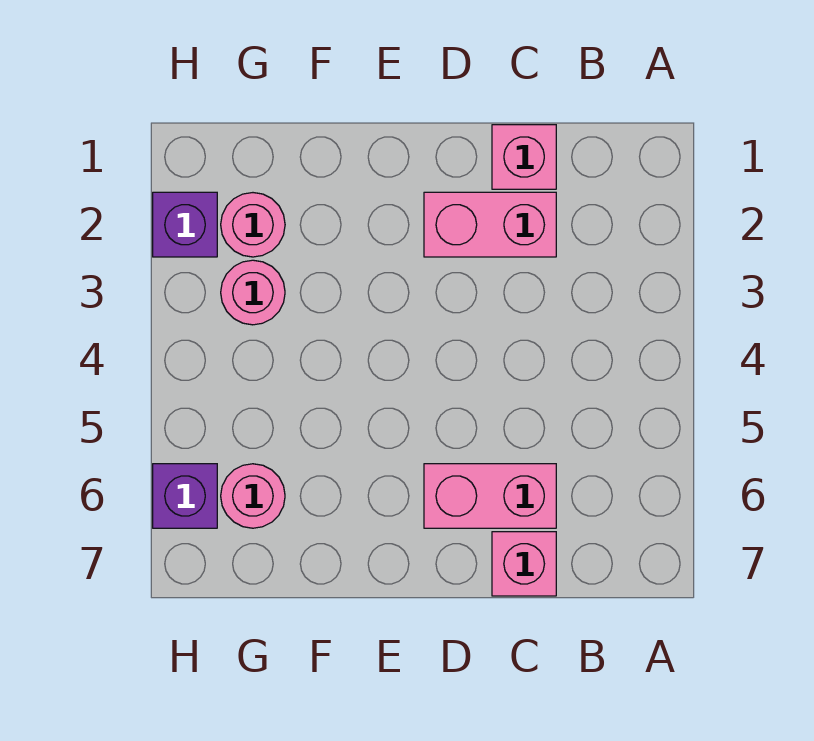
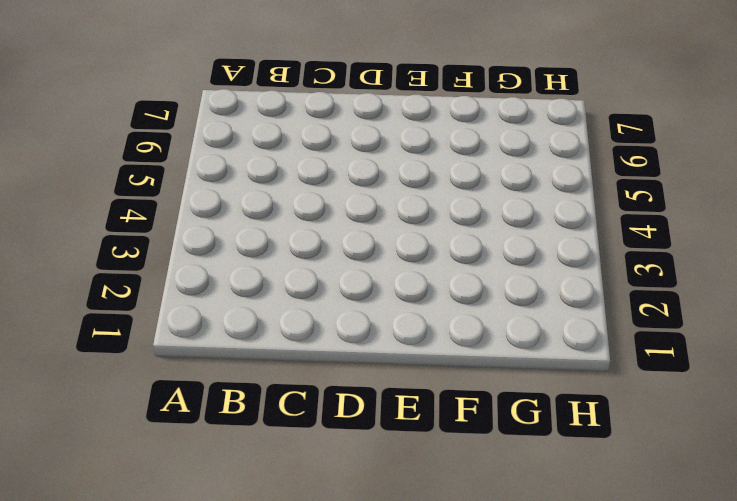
none -> pink brick C1 level 1
none -> pink brick C2:D2 level 1

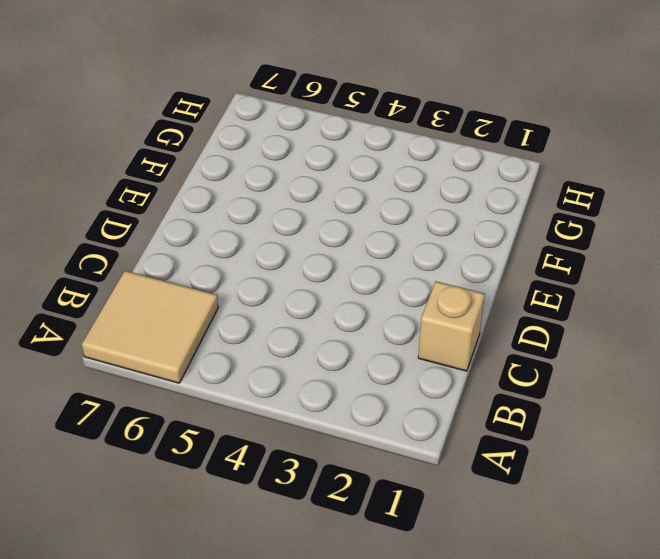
tan tile A6:B7 level 1 -> none
tan brick C1 level 1 -> pink brick C1 level 1
none -> pink brick C2:D2 level 1
none -> pink brick C6:D6 level 1

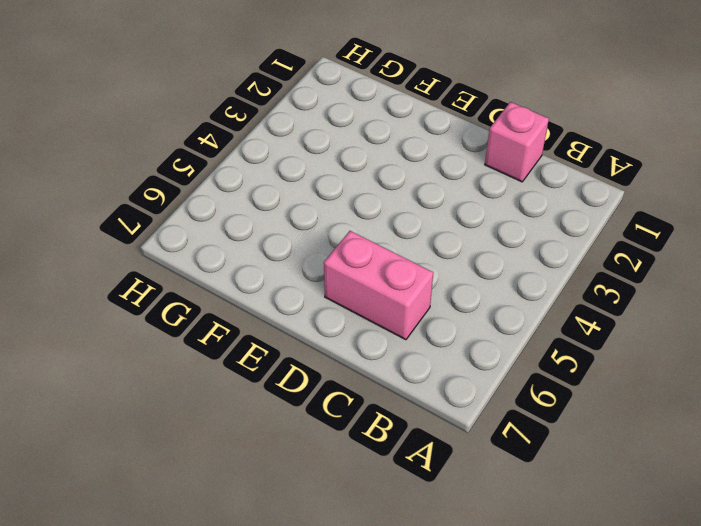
none -> pink brick C2:D2 level 1
none -> pink brick C7 level 1

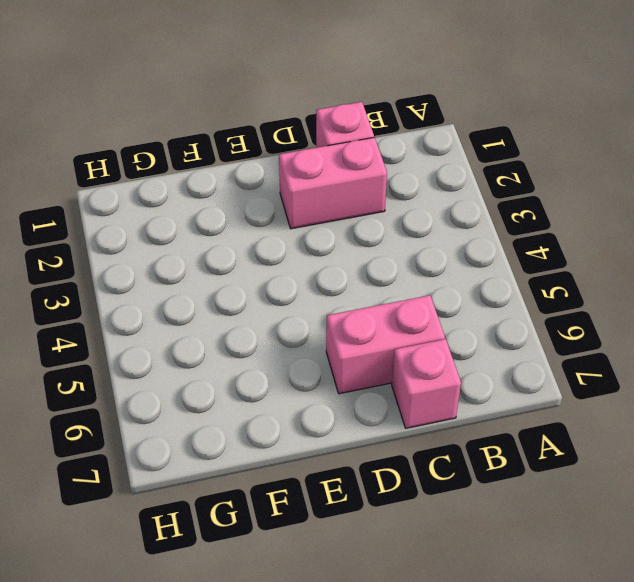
none -> pink round brick G2 level 1
none -> pink round brick G3 level 1

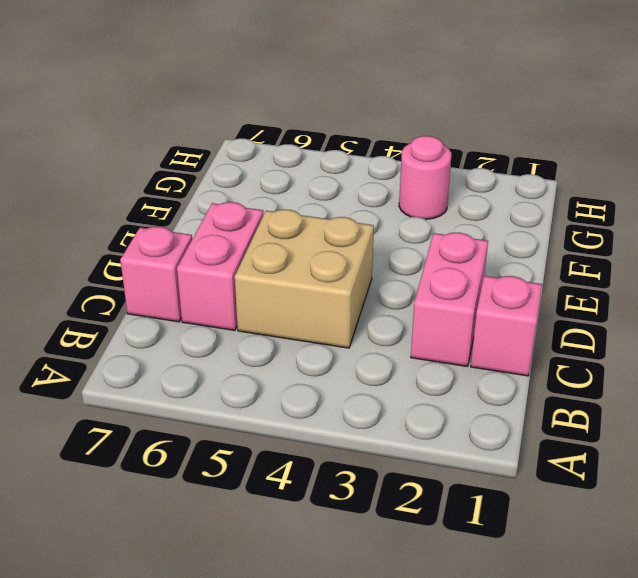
tan brick C4:D5 level 1 -> none
none -> pink round brick G2 level 1
none -> pink round brick G6 level 1

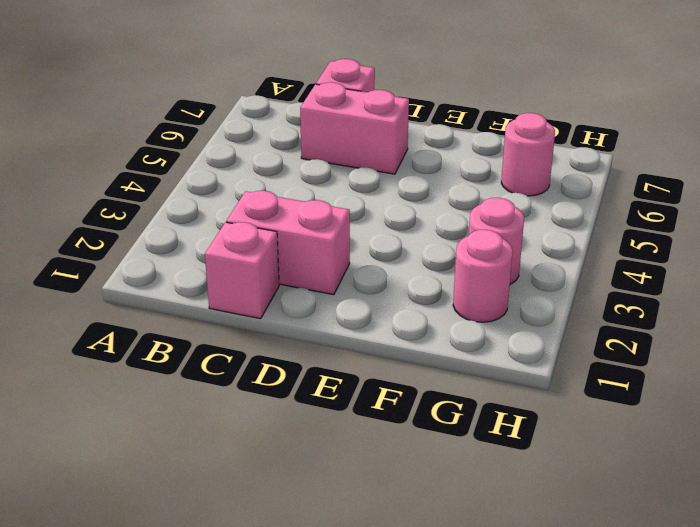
none -> purple brick H2 level 1
none -> purple brick H6 level 1

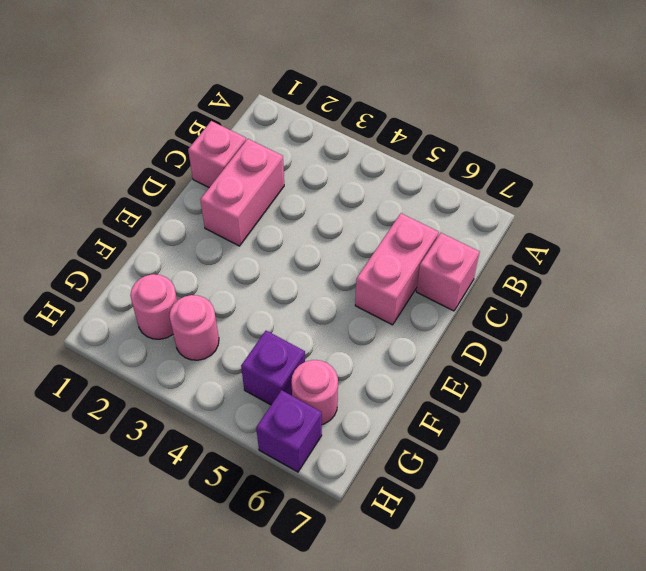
purple brick G5 level 1 -> purple brick H2 level 1

